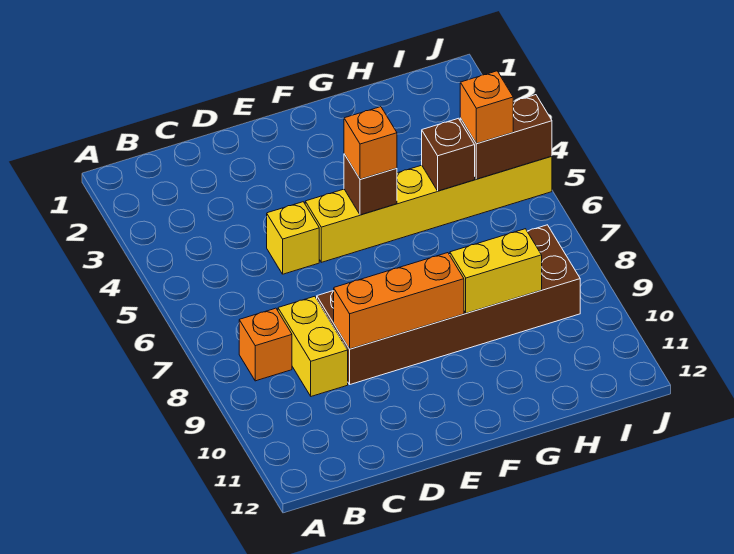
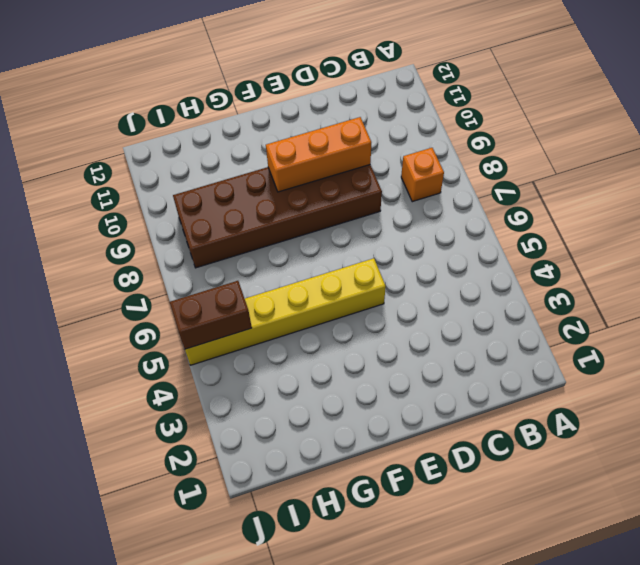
none -> yellow brick C8:C9 level 1
none -> yellow brick D5 level 1
none -> brown brick F5 level 2

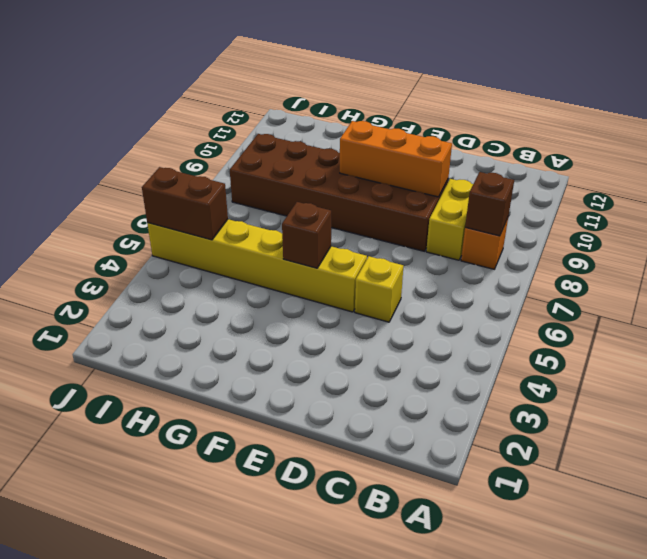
brown brick B8 level 2 -> brown brick H5 level 2
none -> yellow brick G9:H9 level 2
none -> orange brick F5 level 3
none -> orange brick I5 level 3

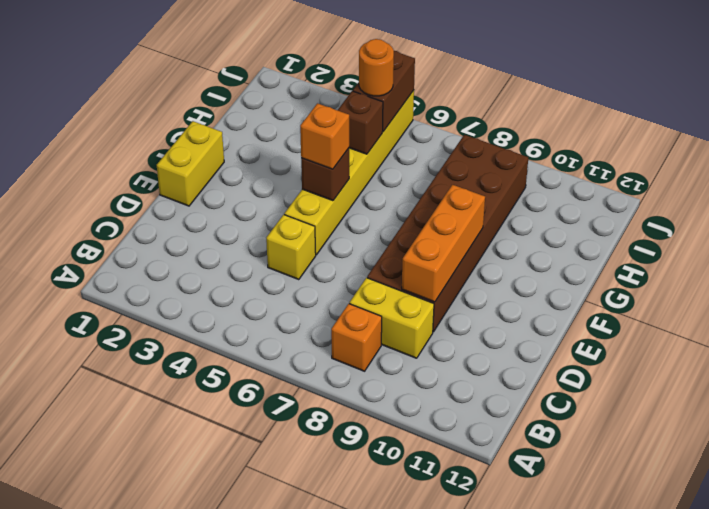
yellow brick E1:F1 level 1 -> yellow brick G9:H9 level 2
orange round brick I5 level 3 -> orange brick I5 level 3

